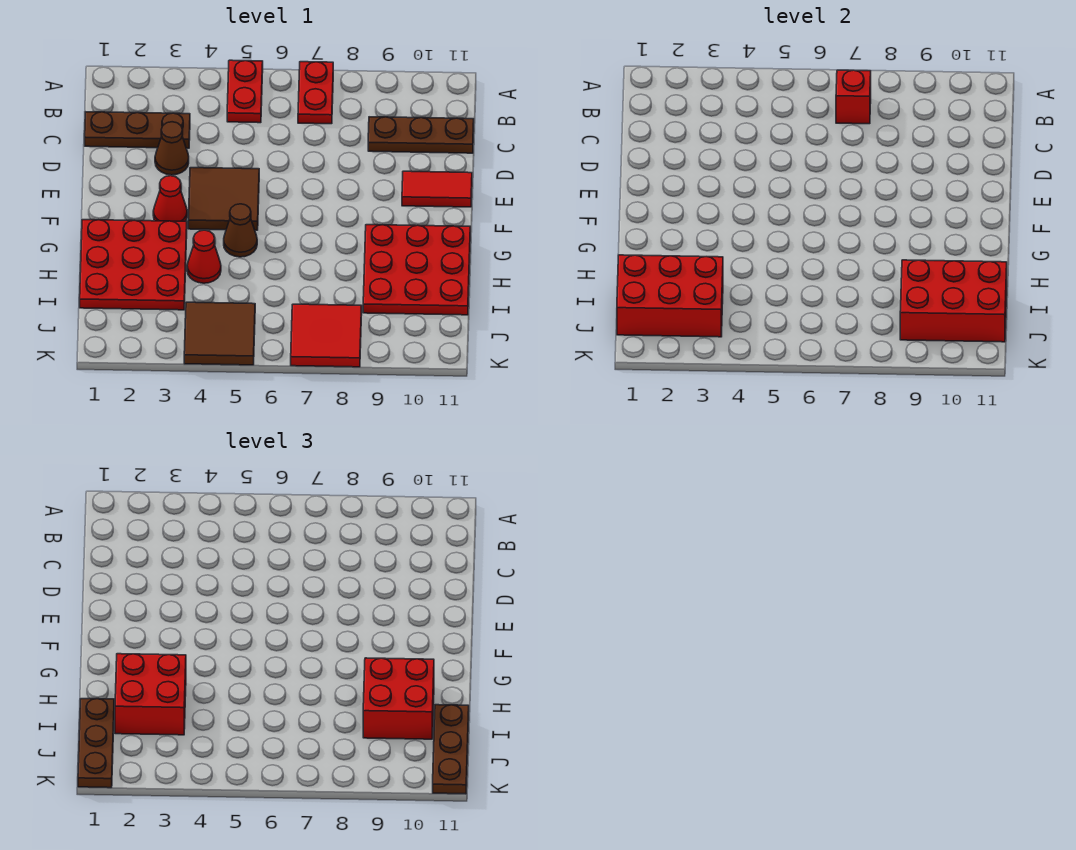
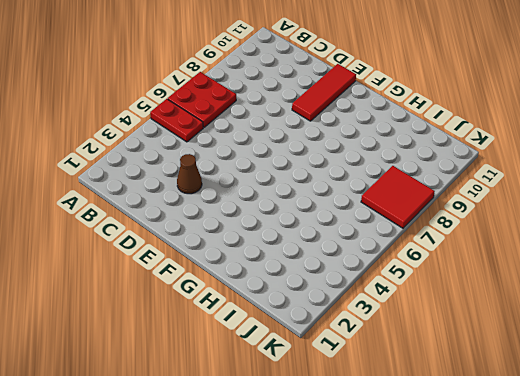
red plate A6:B7 level 1 -> red plate A7:B7 level 1
red tile E9:E11 level 1 -> red tile E10:E11 level 1
none -> brown plate C1:C3 level 1
none -> brown plate C9:C11 level 1
none -> brown tile E4:F5 level 1

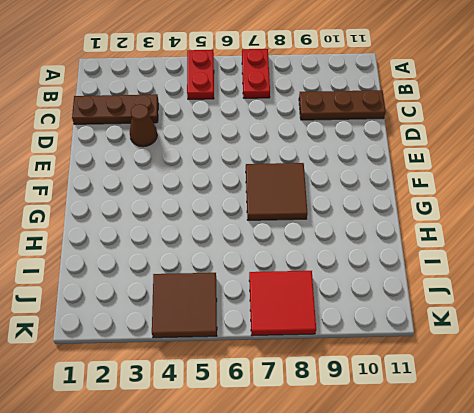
brown tile F7:G8 level 1 -> brown tile E4:F5 level 1
none -> red tile E10:E11 level 1
none -> red cone F3 level 1
none -> red plate G1:I3 level 1

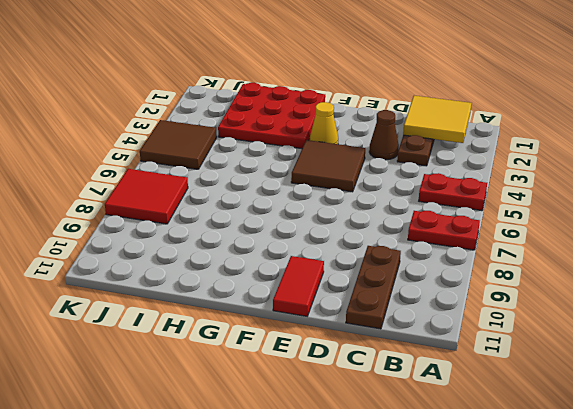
yellow tile B1:C2 level 2 -> none
yellow cone F3 level 1 -> red cone F3 level 1
none -> brown cone G5 level 1
none -> red plate G9:I11 level 1
none -> red cone H4 level 1

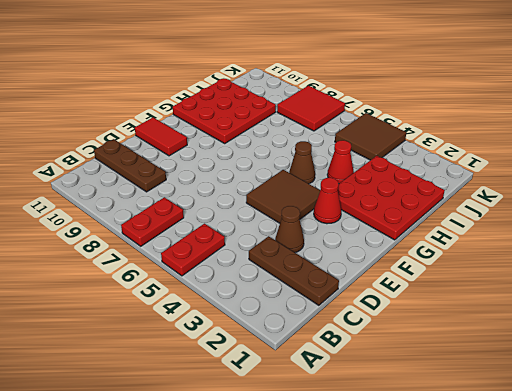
none -> red brick B7 level 2
none -> red brick I1:J3 level 2
none -> red brick I9:J11 level 2

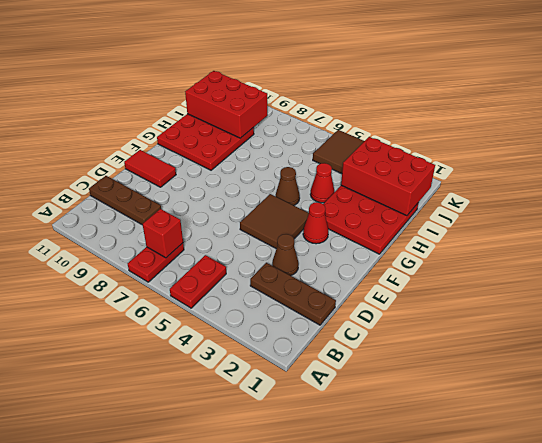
none -> red tile J7:K8 level 1
none -> red brick H2:I3 level 3
none -> red brick H9:I10 level 3

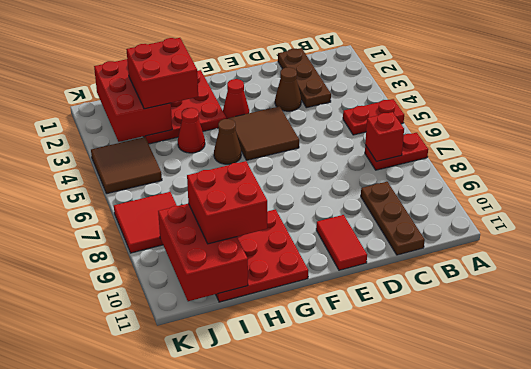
none -> brown plate I1:K1 level 3
none -> brown plate I11:K11 level 3

